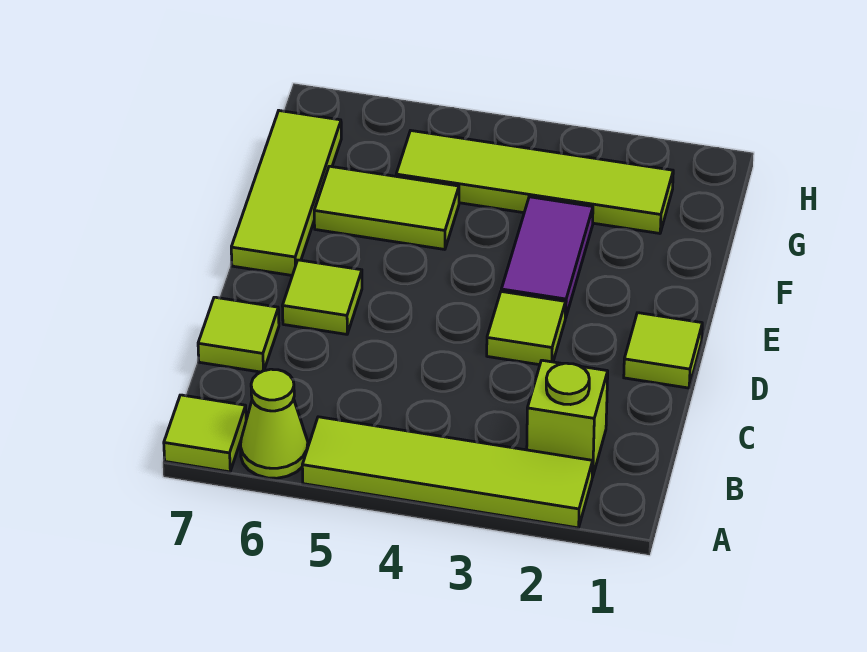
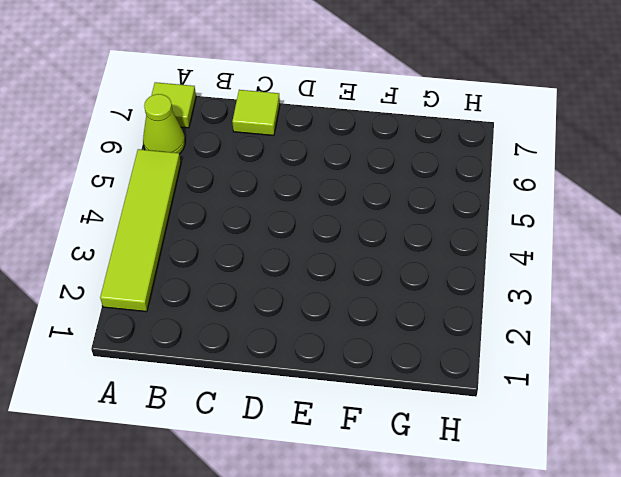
none -> lime brick B2 level 1
none -> lime tile D1 level 1
none -> lime tile D3 level 1

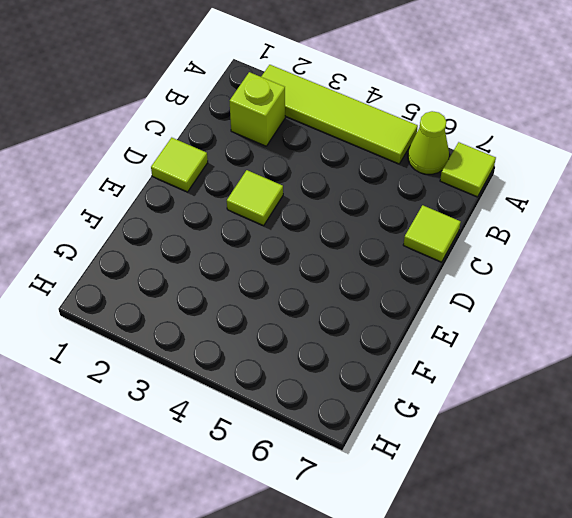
none -> lime tile D6 level 1
none -> purple tile E3:F3 level 1
none -> lime tile E7:G7 level 1

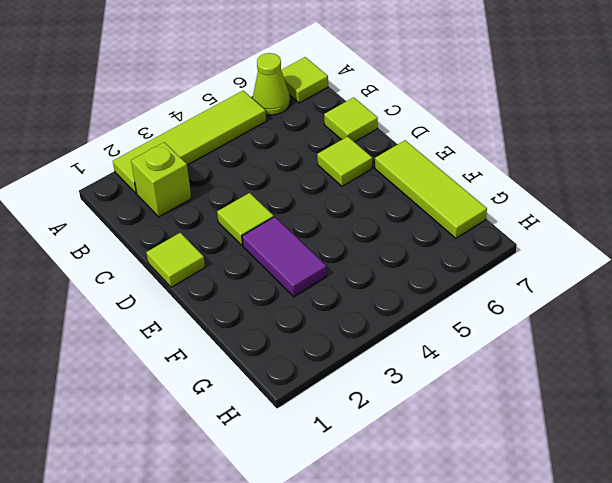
none -> lime tile F5:F6 level 1
none -> lime tile G2:G5 level 1

